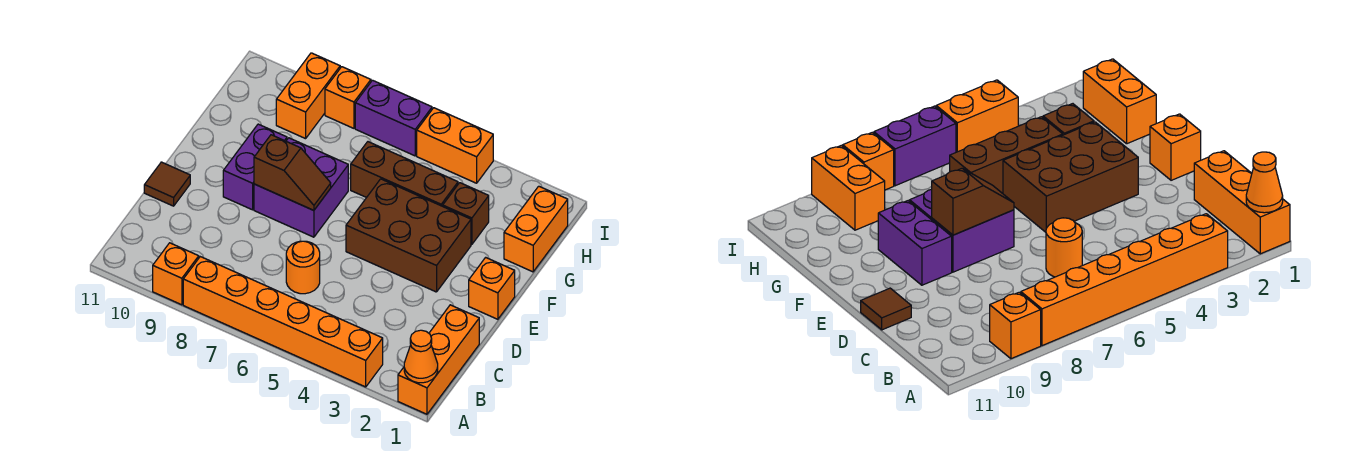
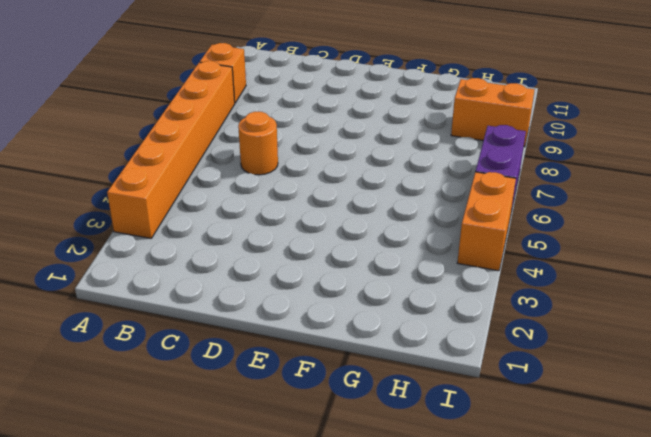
none -> orange brick A1:C1 level 1
none -> brown tile D11 level 1
none -> orange brick E1 level 1

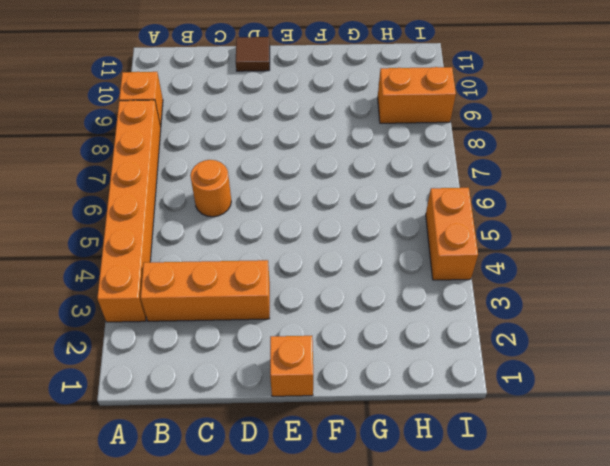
orange brick B3:D3 level 1 -> orange brick A1:C1 level 1
none -> brown brick E3:F5 level 1
none -> purple brick E7:F8 level 1
none -> purple brick E9:F9 level 1

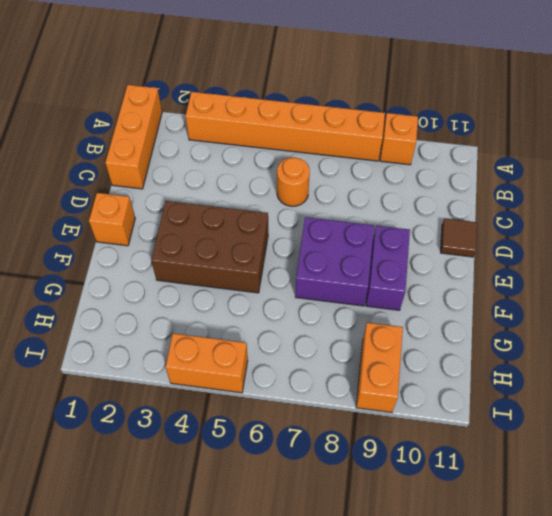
none -> orange brick G1:H1 level 1
none -> brown brick G3 level 1
none -> brown brick G4:G6 level 1

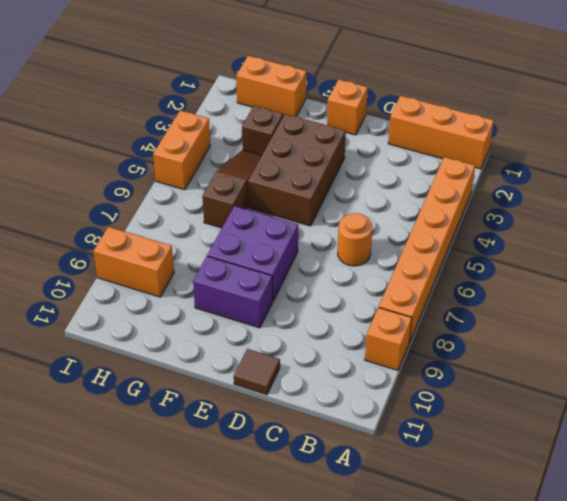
brown slope G4:G6 level 1 top 6 -> brown brick G4:G6 level 1
none -> purple brick I6:I7 level 1
none -> orange brick I8 level 1
none -> orange cone A1 level 2

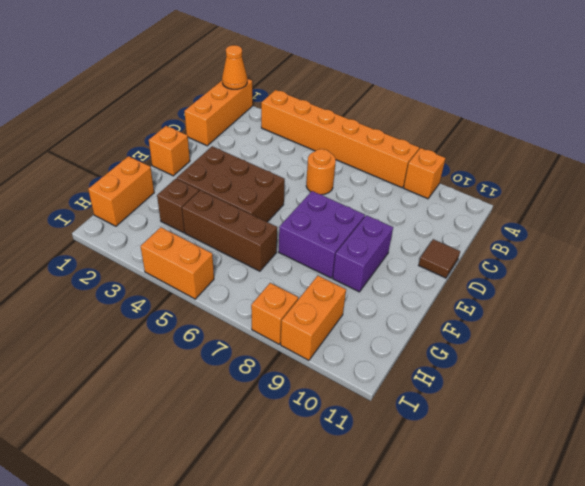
none -> purple brick I6:I7 level 1
none -> brown slope E7:E8 level 2 top 8

